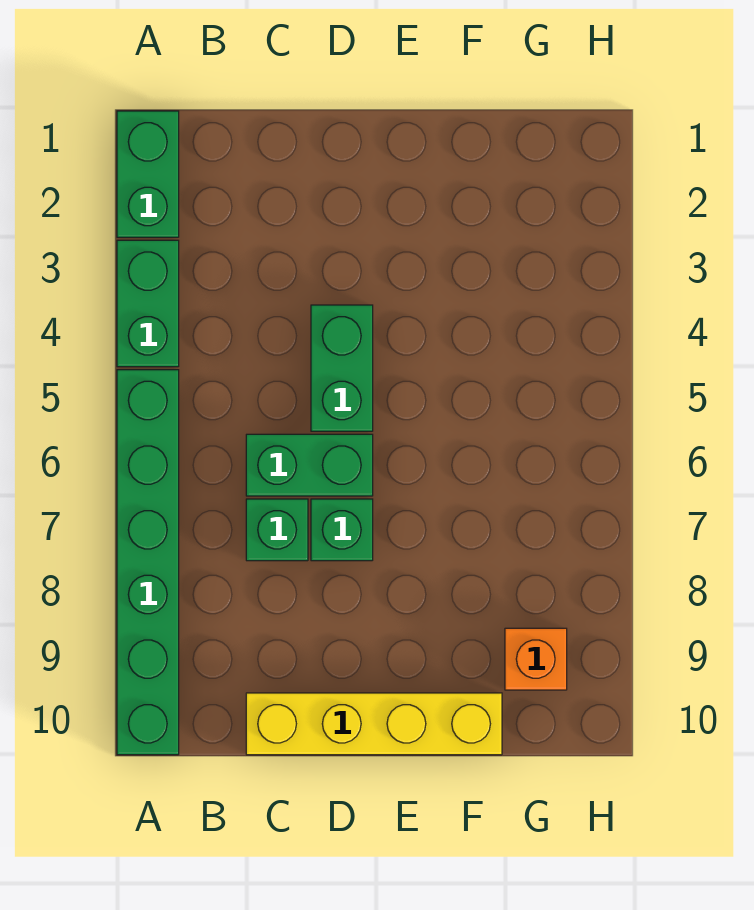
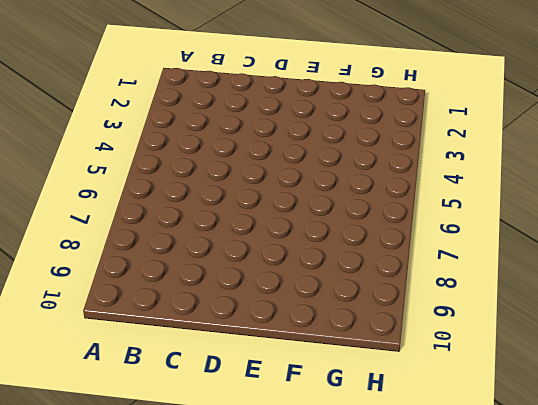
none -> green brick A1:A2 level 1
none -> green brick A3:A4 level 1

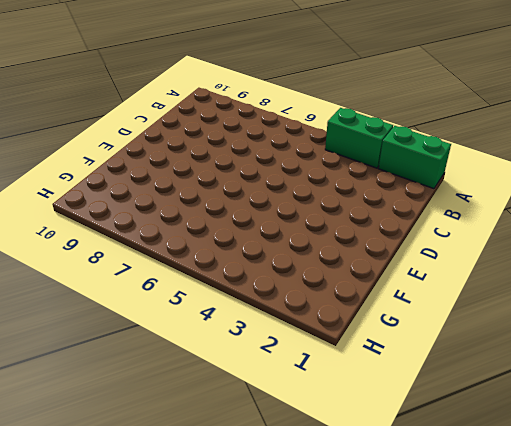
none -> green brick A5:A10 level 1
none -> green brick C6:D6 level 1

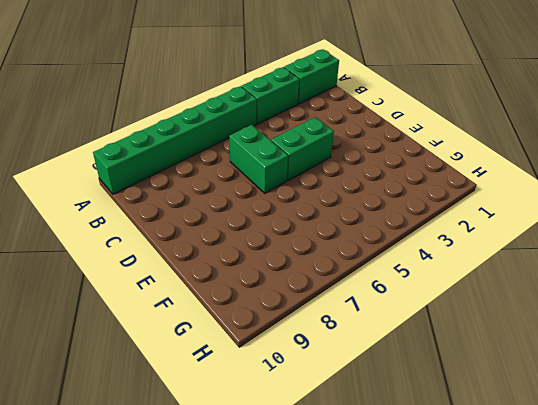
none -> green brick C7 level 1
none -> yellow brick C10:F10 level 1

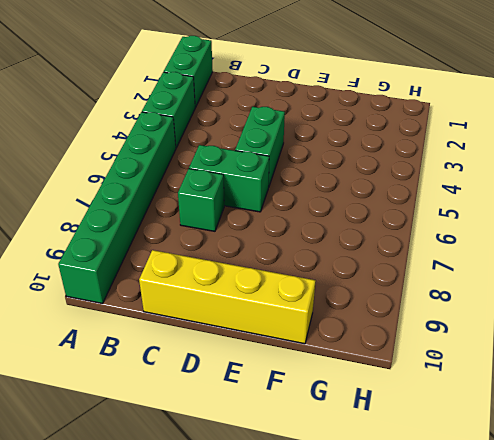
none -> green brick D7 level 1
none -> orange brick G9 level 1

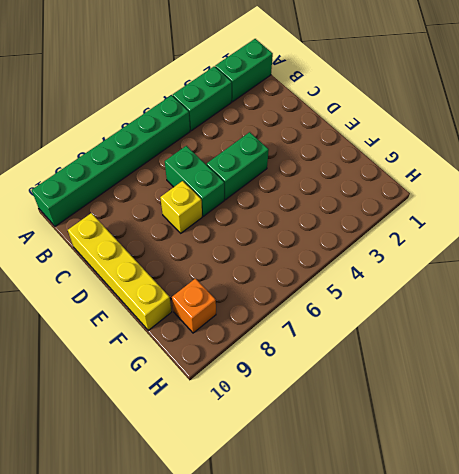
yellow brick D7 level 1 -> green brick D7 level 1
none -> green brick C7 level 1

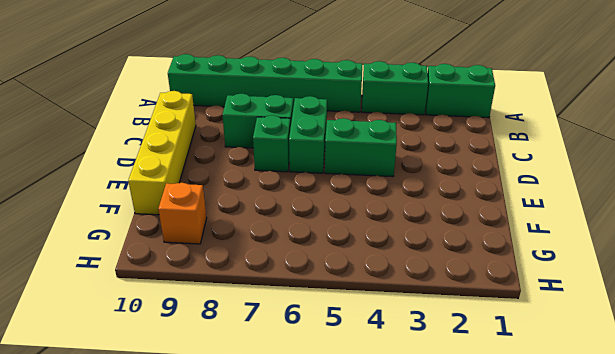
green brick C7:C8 level 1 -> green brick C7 level 1

